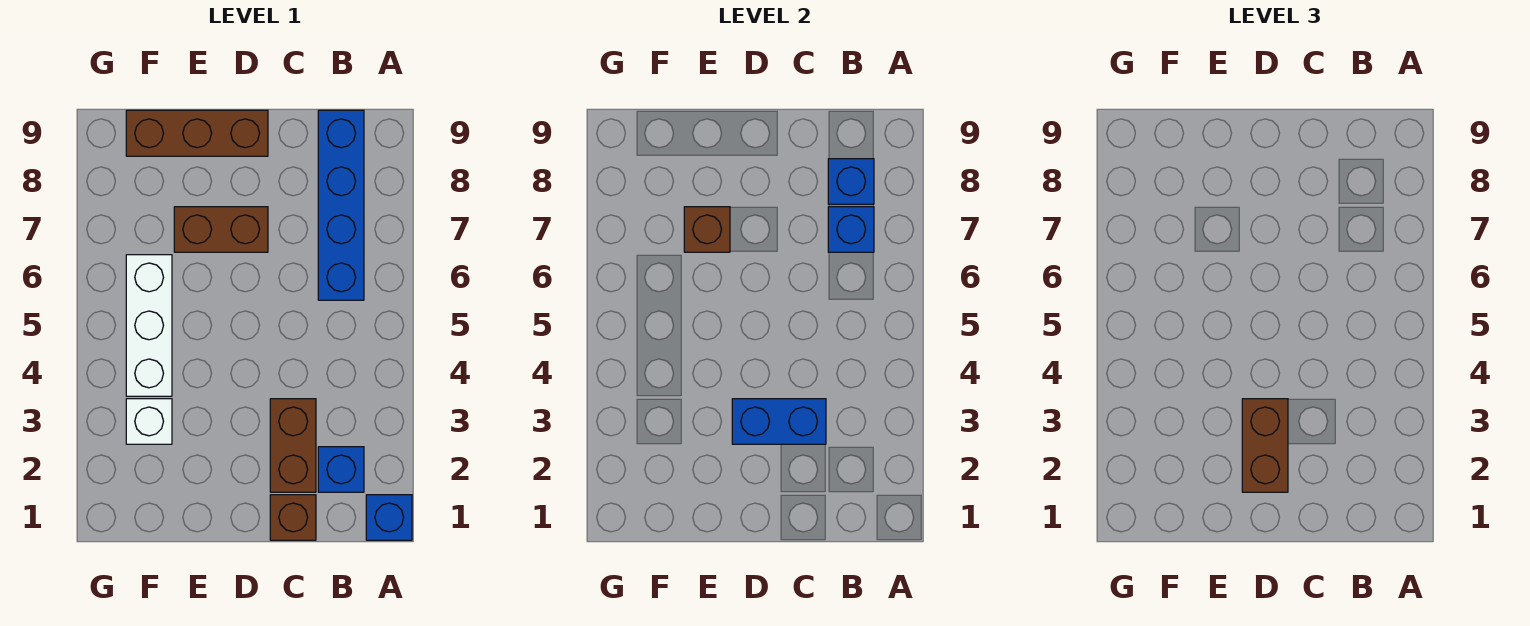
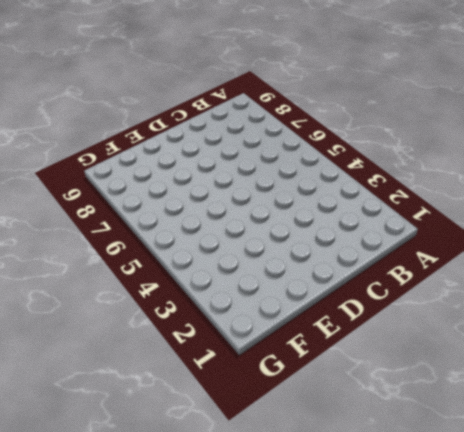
none -> blue brick A1 level 1
none -> blue brick B2 level 1
none -> blue brick B6:B9 level 1

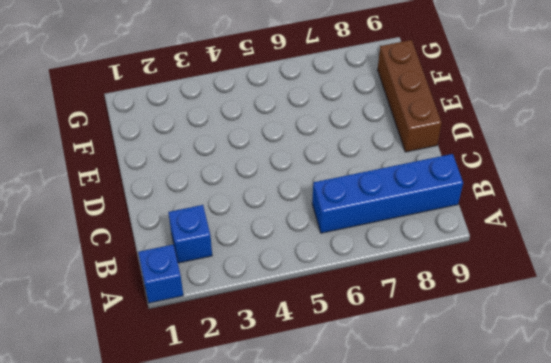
none -> brown brick C1 level 1
none -> brown brick C2:C3 level 1
none -> brown brick D7:E7 level 1

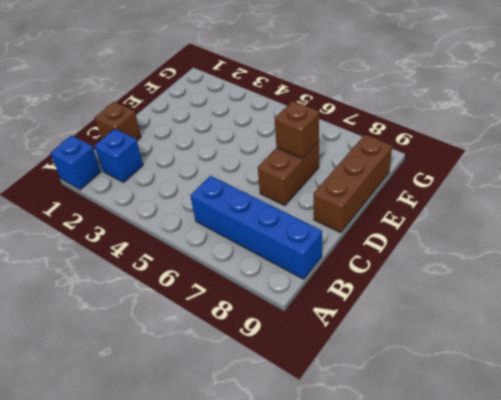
none -> brown brick C2:C3 level 1
none -> white brick F3 level 1
none -> white brick F4:F6 level 1

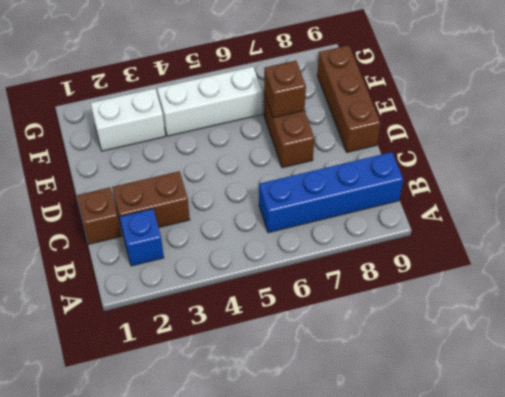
white brick F2:F3 level 1 -> white brick F3 level 1
none -> blue brick A1 level 1
none -> blue brick B7 level 2
none -> blue brick B8 level 2

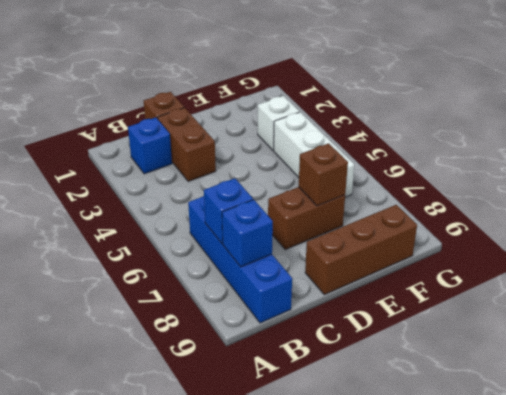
none -> blue brick A1 level 1
none -> blue brick C3:D3 level 2
none -> brown brick D2:D3 level 3

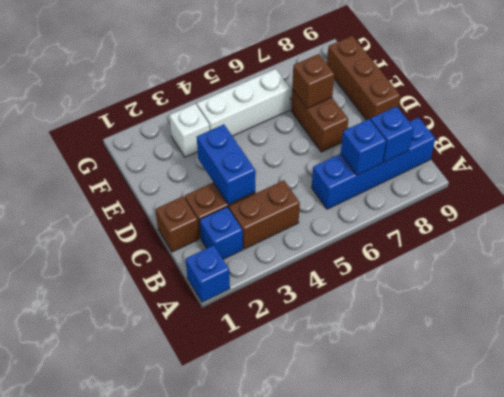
brown brick B3:B4 level 1 -> brown brick D2:D3 level 3

